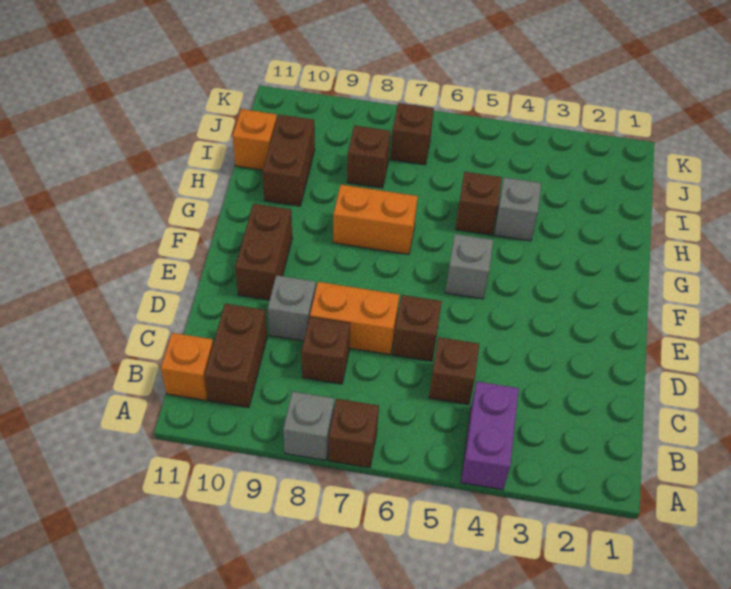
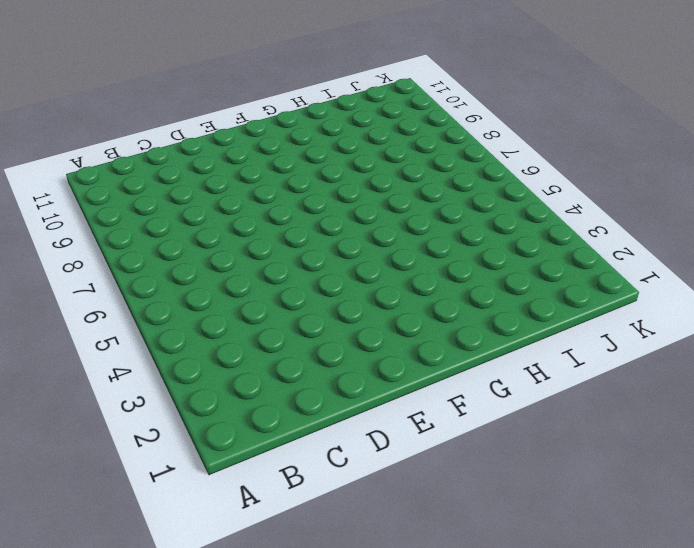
none -> purple brick A4:B4 level 1
none -> brown brick A7 level 1
none -> grey brick A8 level 1

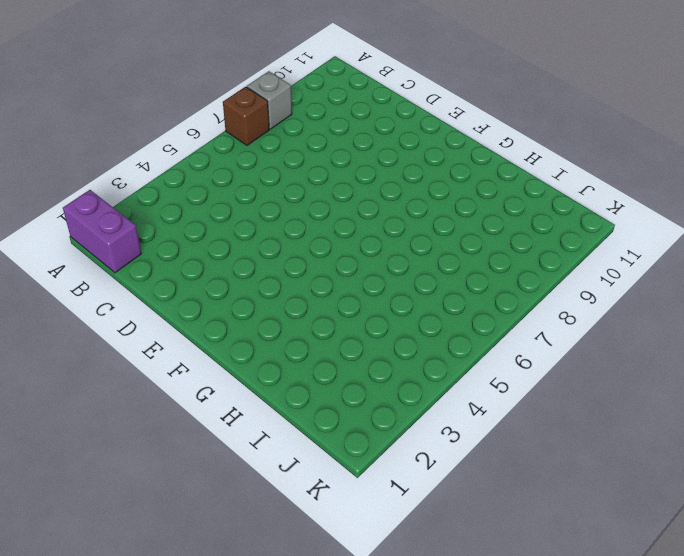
purple brick A1:B1 level 1 -> purple brick A4:B4 level 1
none -> brown brick B10:C10 level 1
none -> orange brick B11 level 1
none -> brown brick C5 level 1

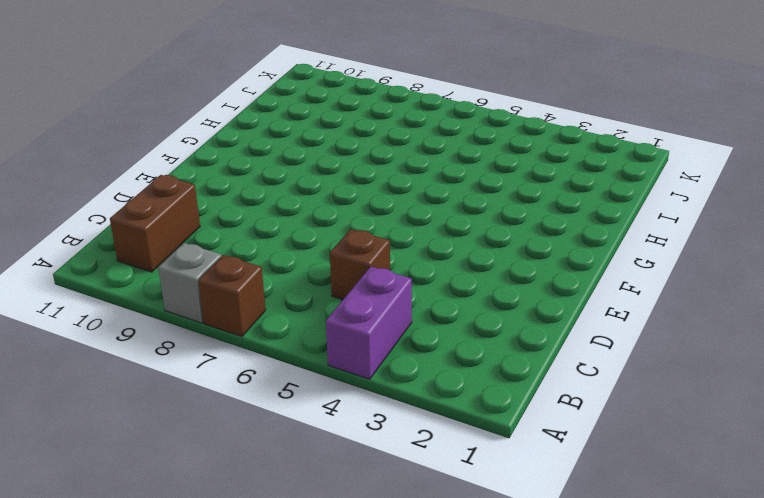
none -> orange brick B11 level 1
none -> brown brick C8 level 1
none -> brown brick D6 level 1

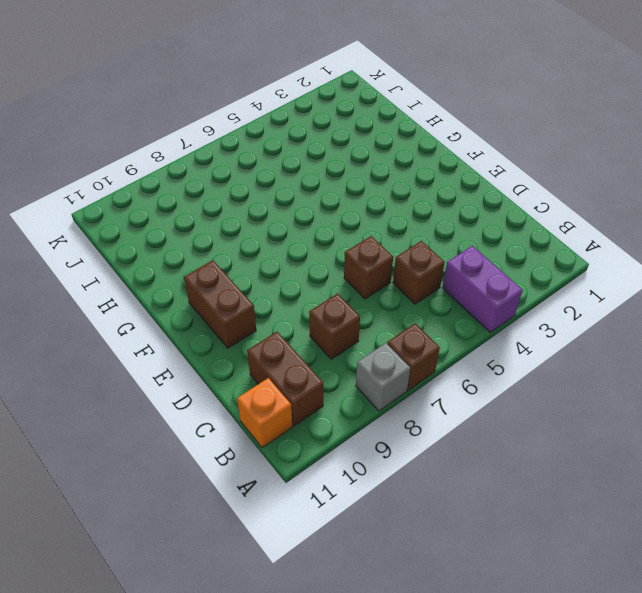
none -> orange brick D7:D8 level 1
none -> grey brick D9 level 1
none -> grey brick F5 level 1

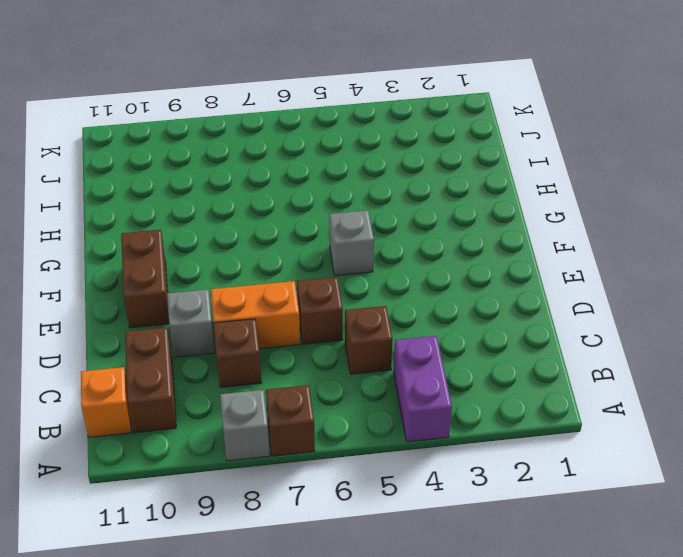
none -> orange brick G7:G8 level 1
none -> grey brick H4 level 1
none -> brown brick H5 level 1

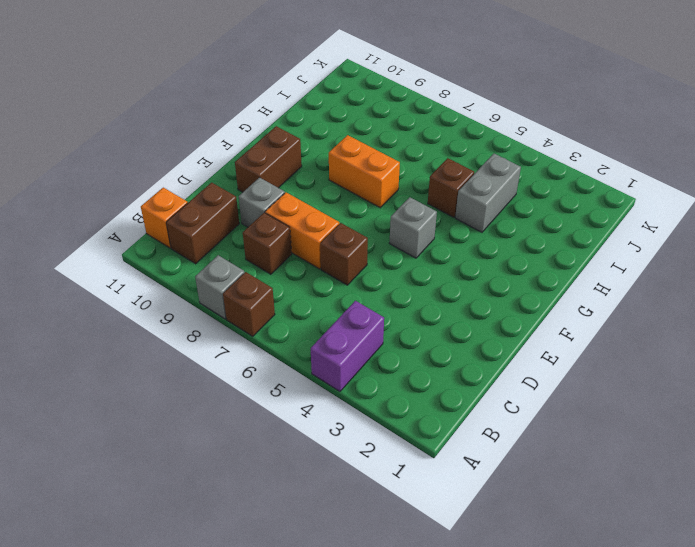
grey brick H4:I4 level 1 -> grey brick H4 level 1
none -> brown brick C5 level 1
none -> brown brick H10:I10 level 1
none -> brown brick I8 level 1

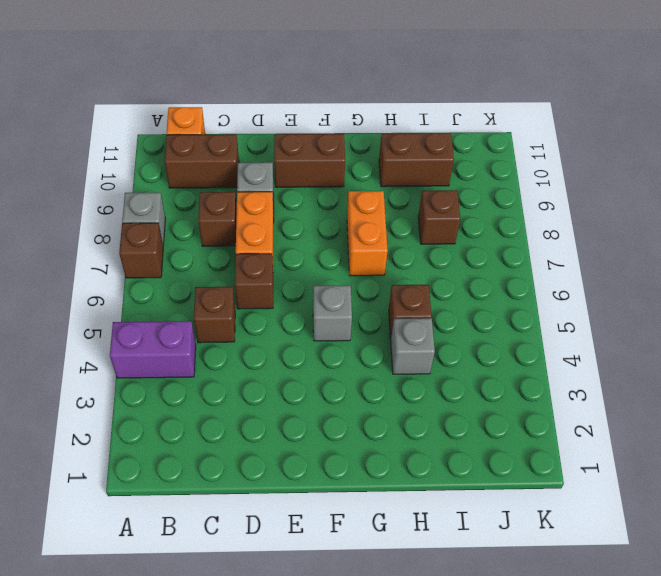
none -> orange brick I11 level 1
none -> brown brick J7 level 1

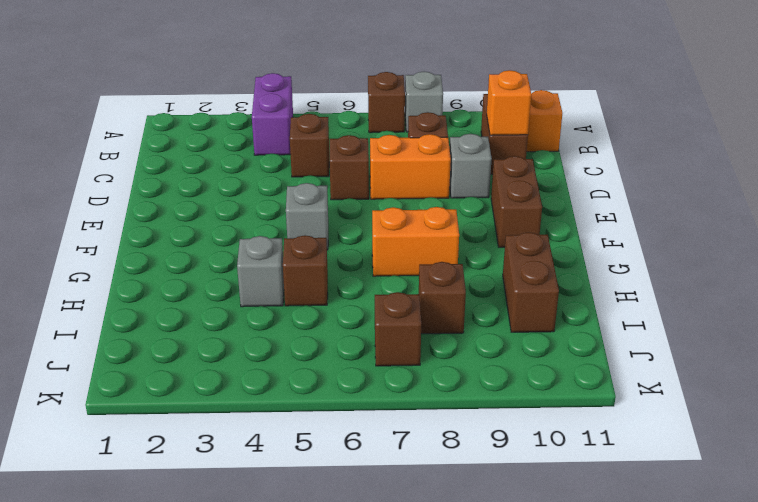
orange brick C10 level 2 -> orange brick I11 level 1

